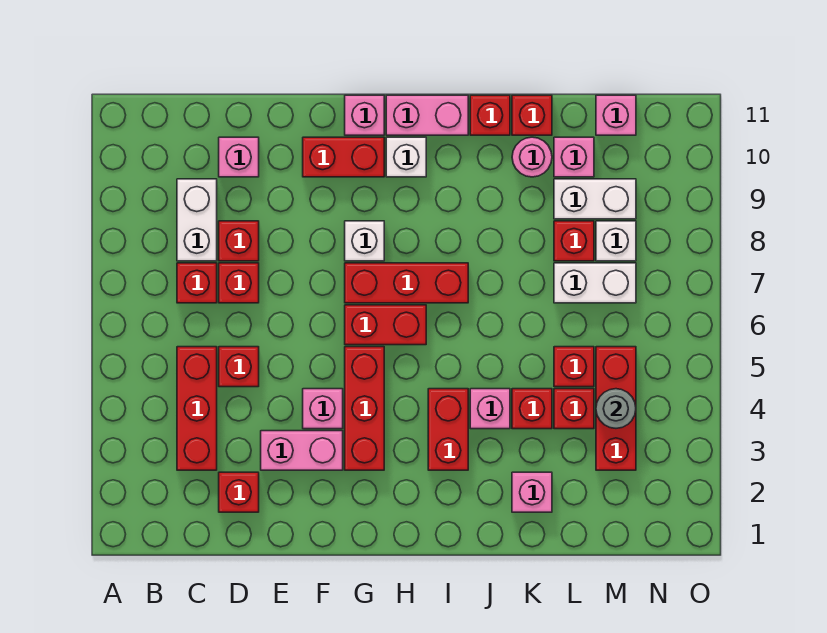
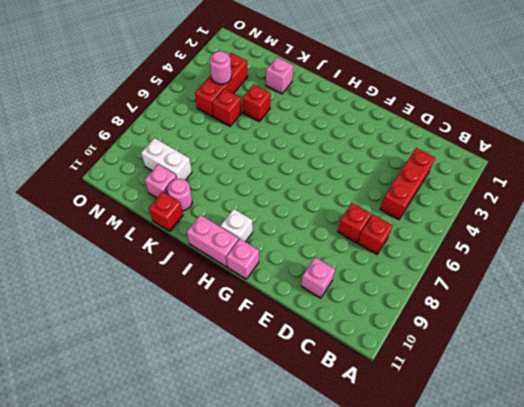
pink round brick M4 level 2 -> grey round brick M4 level 2
none -> white brick C8:C9 level 1
none -> red brick D2 level 1
none -> red brick D5 level 1
none -> red brick D8 level 1

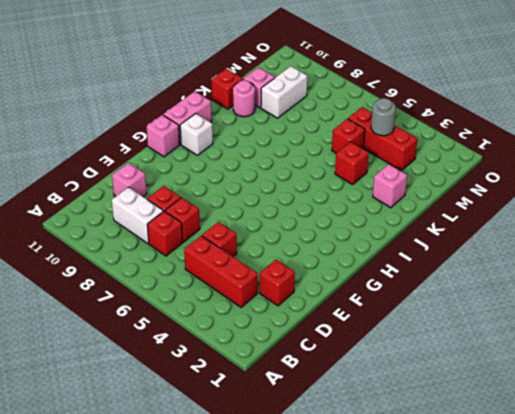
none -> pink brick E3:F3 level 1
none -> pink brick F4 level 1
none -> red brick F10:G10 level 1
none -> red brick G3:G5 level 1

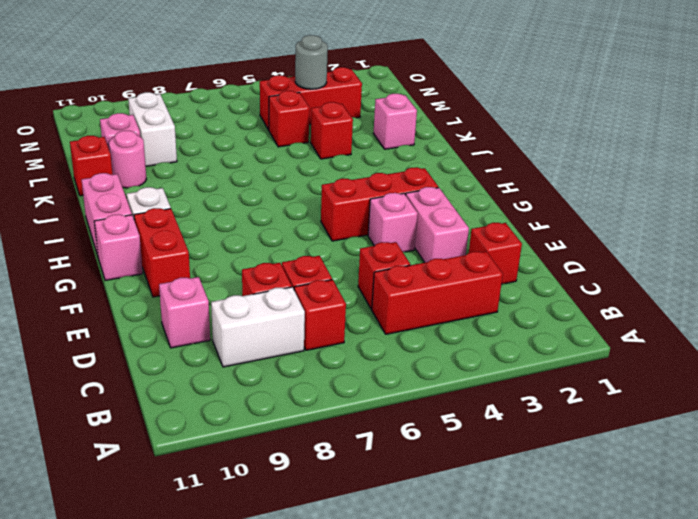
none -> red brick G6:H6 level 1
none -> red brick G7:I7 level 1
none -> white brick G8 level 1
none -> red brick I3:I4 level 1

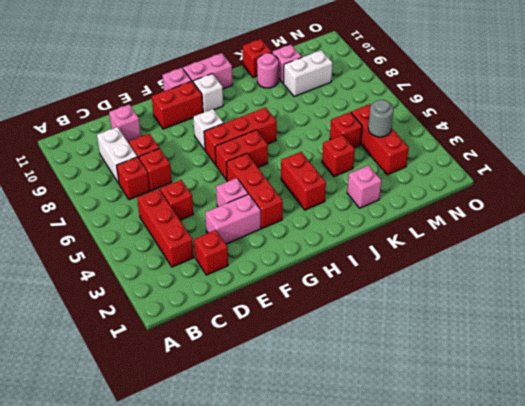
none -> pink brick J4 level 1
none -> red brick J11 level 1
none -> red brick L4 level 1
none -> white brick L7:M7 level 1

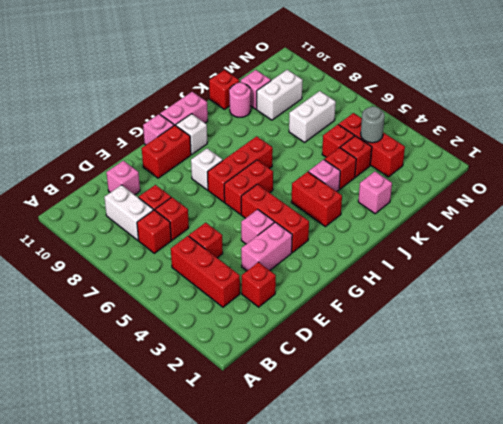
none -> red brick J11 level 1
none -> red brick L8 level 1
none -> white brick M8 level 1
none -> pink brick M11 level 1

